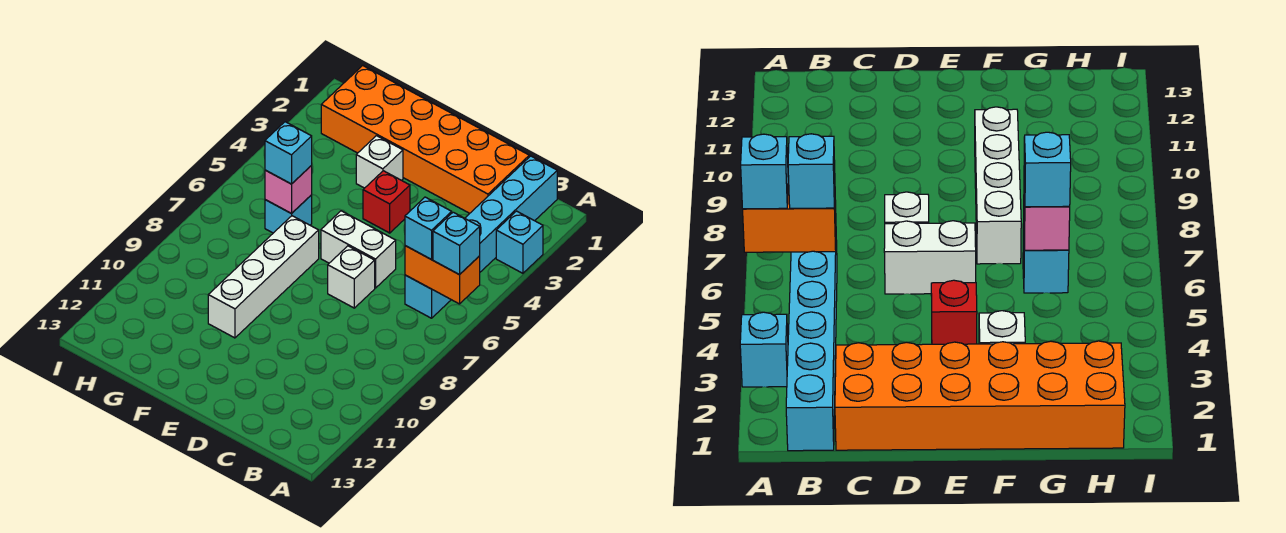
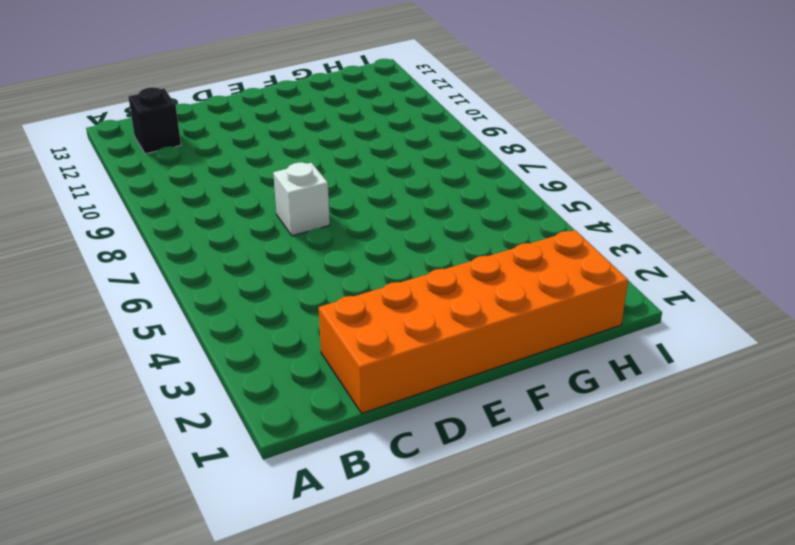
black brick B12 level 1 -> none
none -> cyan brick A3 level 1
none -> cyan brick B1:B6 level 1
none -> white brick D6:E6 level 1

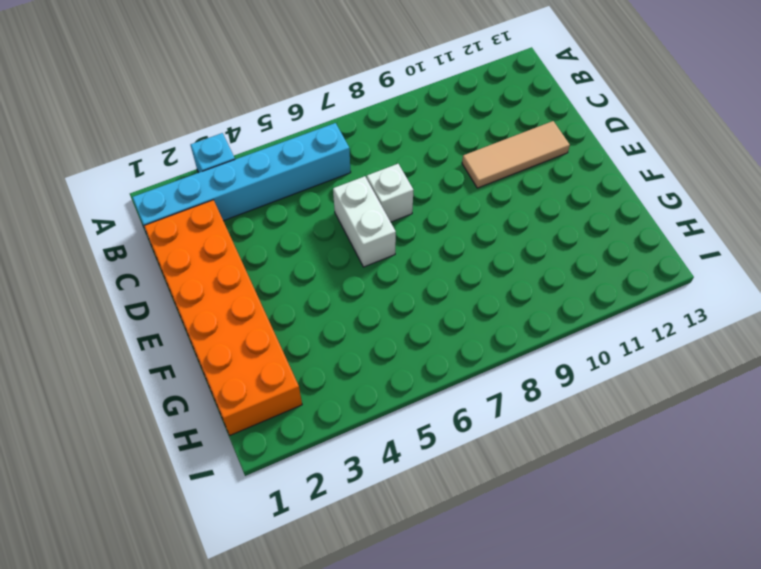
tan tile D10:D12 level 1 -> none
none -> red brick E4 level 1
none -> white brick F3 level 1
none -> white brick F7:F10 level 1

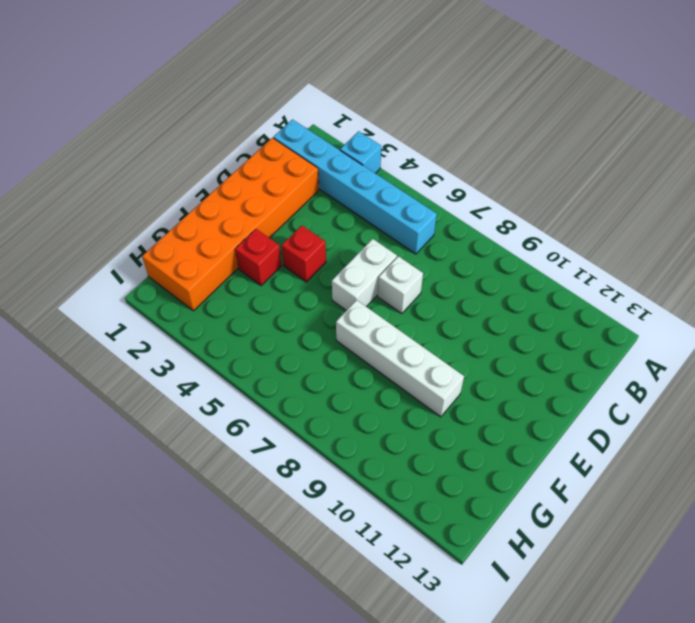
red brick F3 level 1 -> white brick F3 level 1
none -> cyan brick G6 level 1
none -> orange brick A6:B6 level 2
none -> pink brick G6 level 2

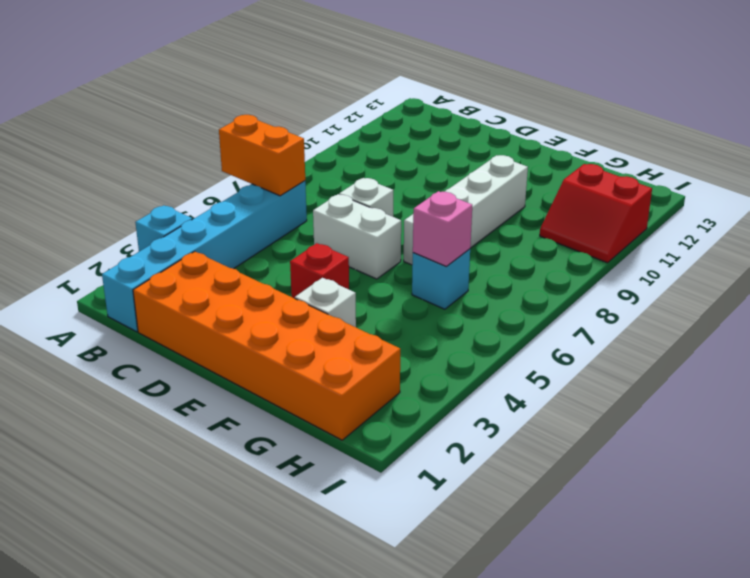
red slope H10:I11 level 1 top 11 -> none
none -> cyan brick A6 level 3
none -> cyan brick B6 level 3
none -> cyan brick G6 level 3

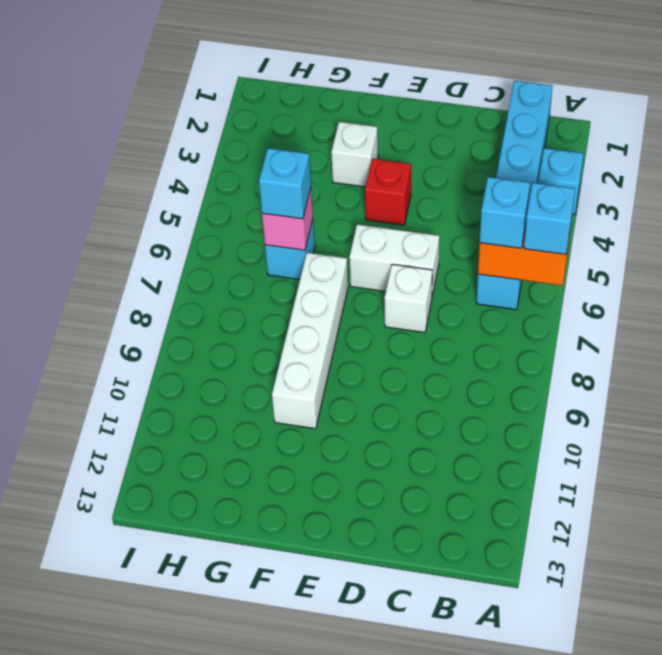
none -> orange brick C1:H2 level 1

